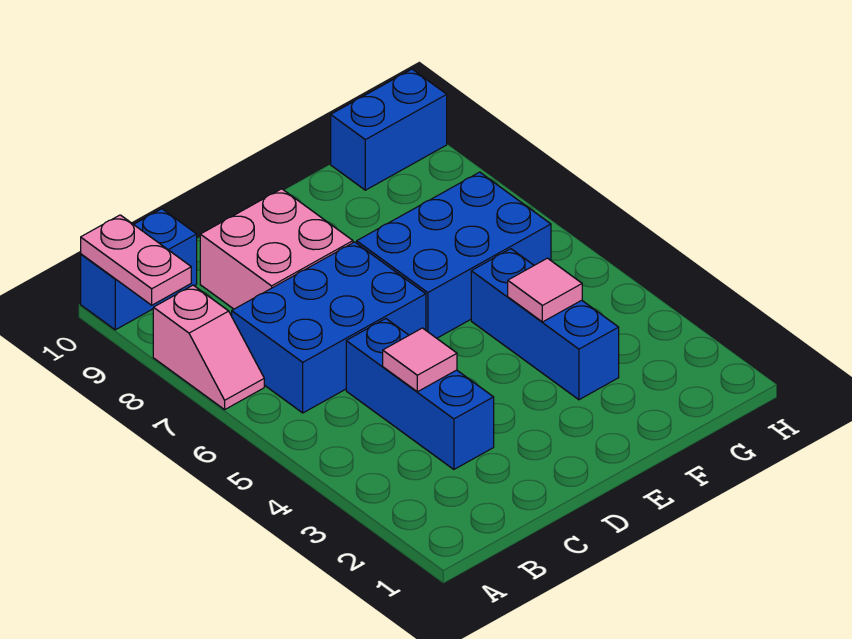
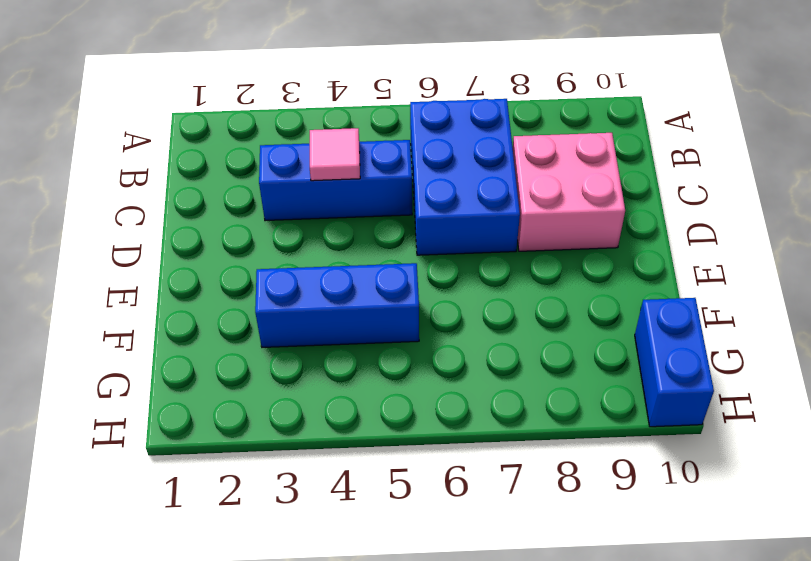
none -> pink slope A7:A8 level 1 top 8
none -> blue brick A10:B10 level 1

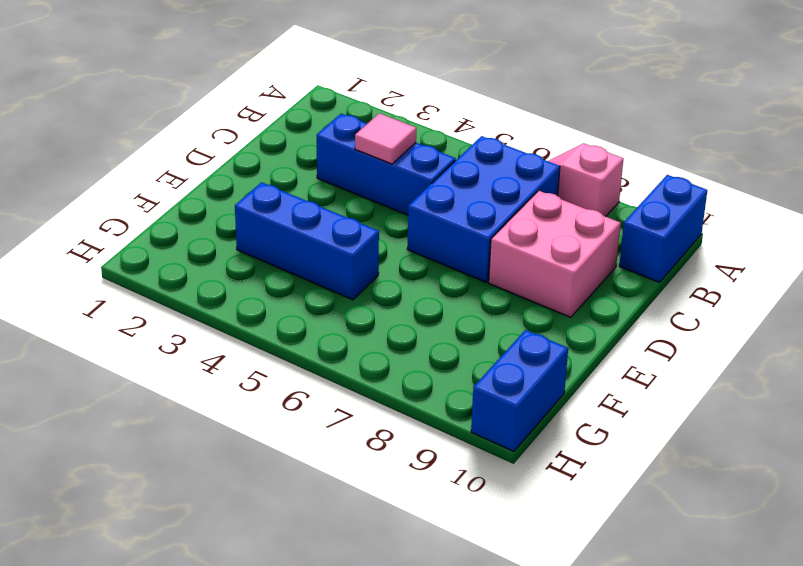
none -> blue brick E6:G7 level 1
none -> pink plate A9:A10 level 2

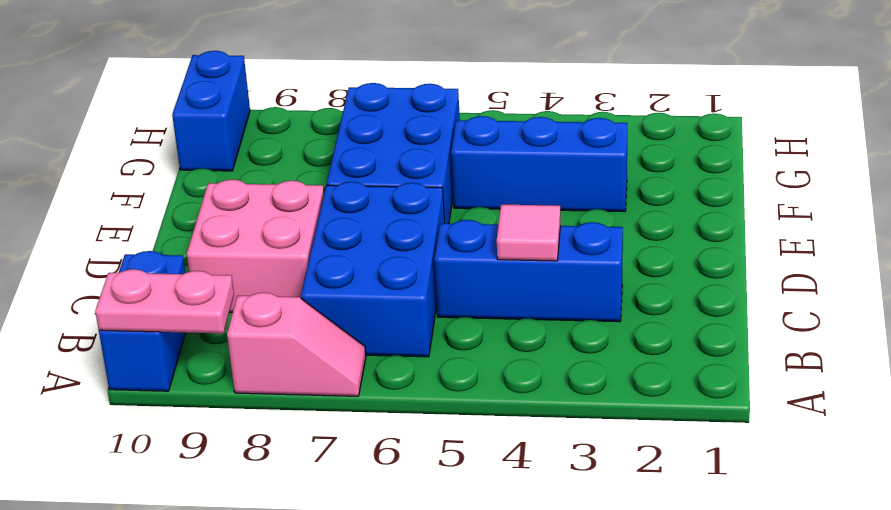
none -> pink tile F4 level 2

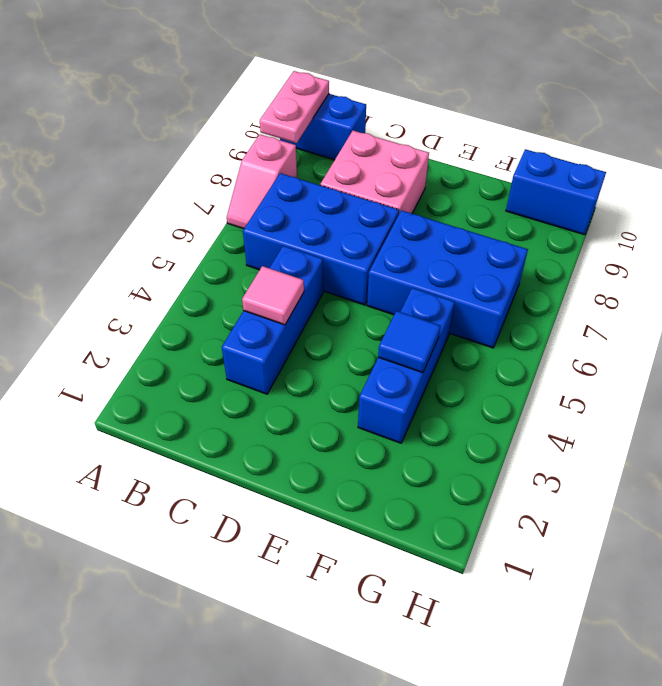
blue tile F4 level 2 -> pink tile F4 level 2

